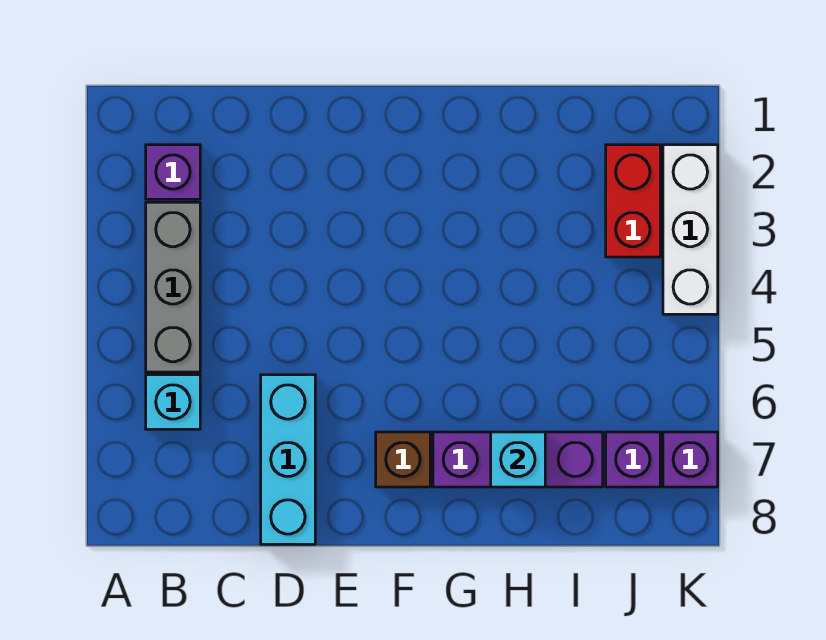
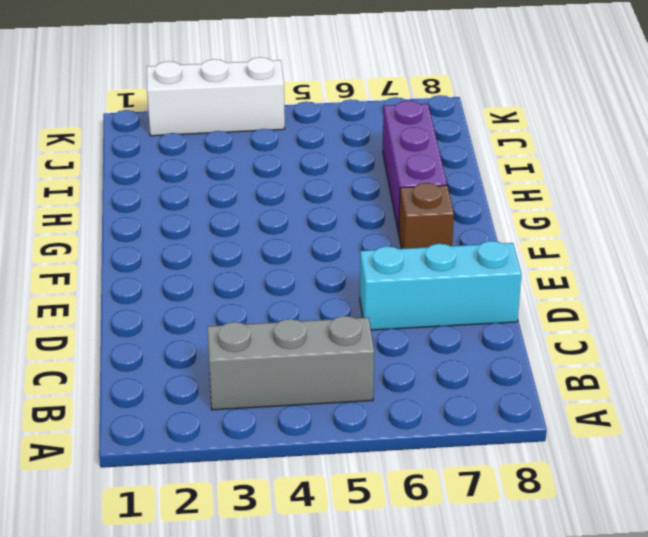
none -> purple brick B2 level 1
none -> cyan brick B6 level 1

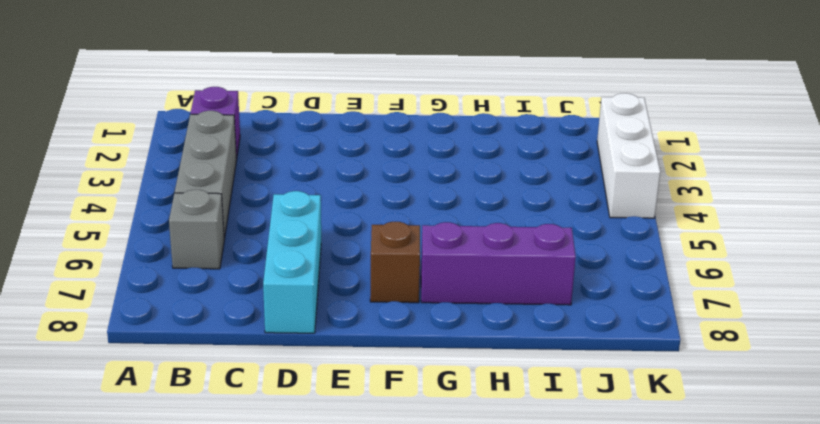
grey brick B6 level 1 -> cyan brick B6 level 1
none -> red brick J2:J3 level 1
none -> purple brick J7 level 1

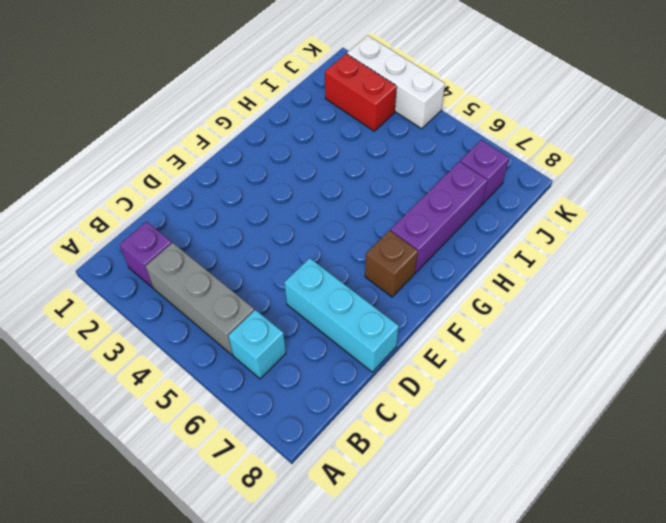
none -> purple brick K7 level 1
none -> cyan brick H7 level 2

